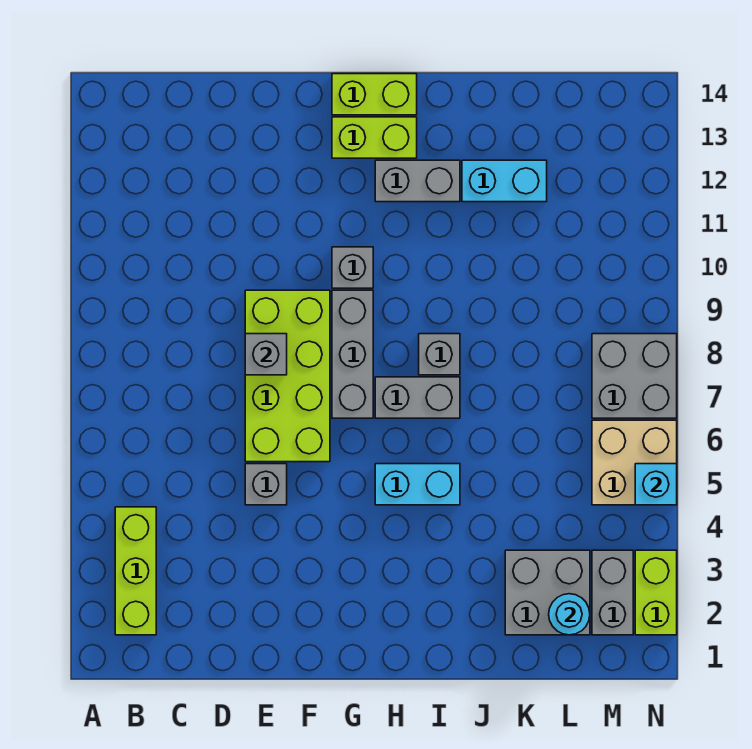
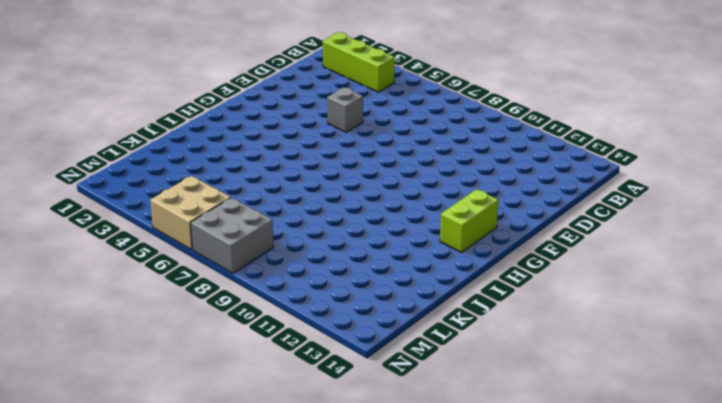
none -> lime brick E6:F9 level 1
none -> grey brick G7:G9 level 1
none -> grey brick G10 level 1

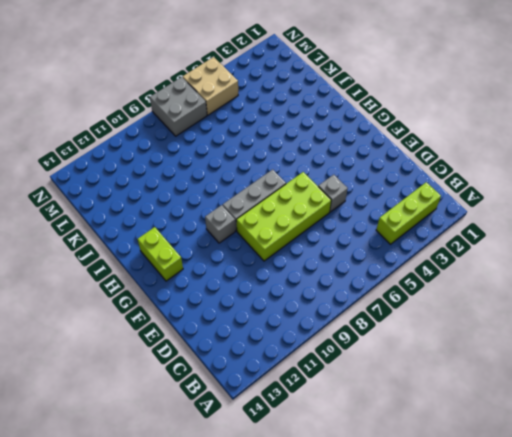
none -> lime brick G14:H14 level 1
none -> cyan brick H5:I5 level 1
none -> grey brick H7:I7 level 1

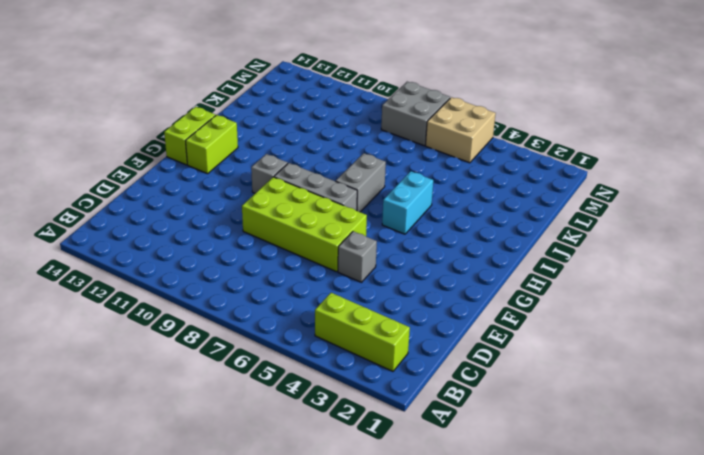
none -> grey brick H12:I12 level 1
none -> grey brick I8 level 1
none -> cyan brick J12:K12 level 1

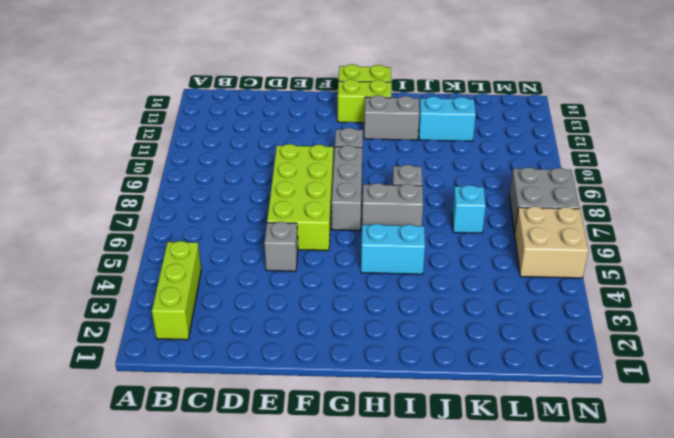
cyan brick K7 level 1 -> cyan brick N5 level 2
none -> grey brick K2:L3 level 1
none -> grey brick M2:M3 level 1
none -> lime brick N2:N3 level 1

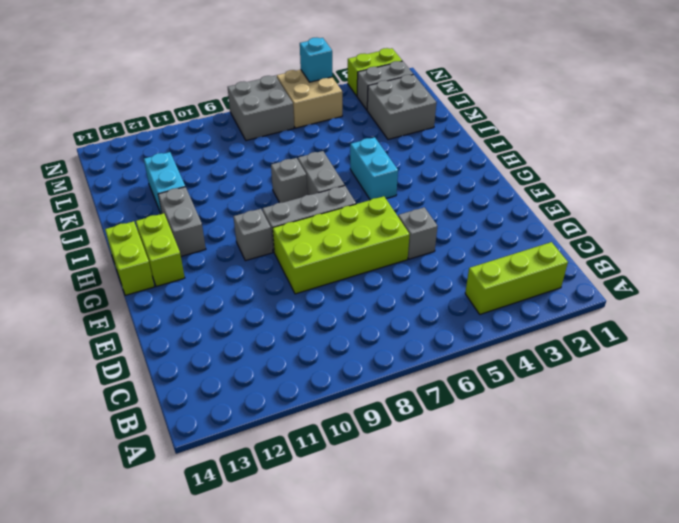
none -> grey brick E8 level 2
none -> cyan round brick L2 level 2

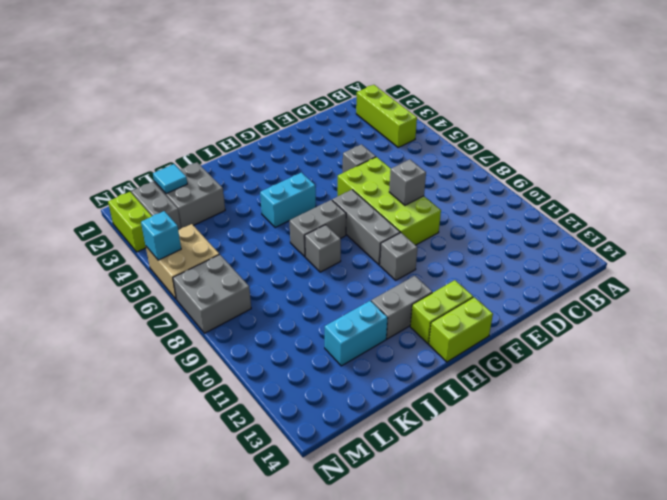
cyan tile L2 level 2 -> cyan round brick L2 level 2

